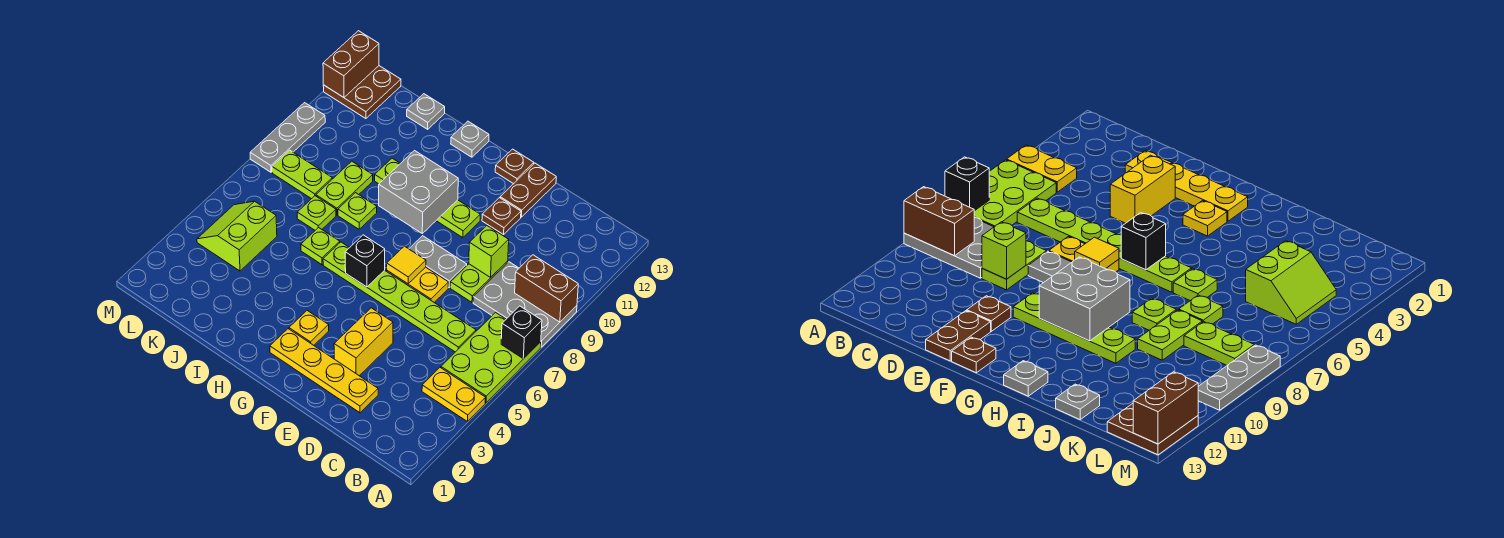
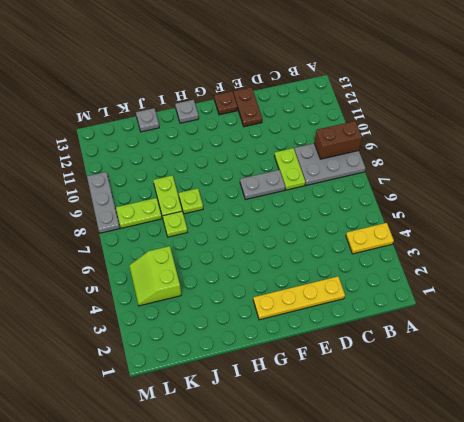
none -> lime plate A5:B7 level 1
none -> lime plate C6:H6 level 1
none -> yellow brick E3:E4 level 1
none -> yellow plate E7:F7 level 1

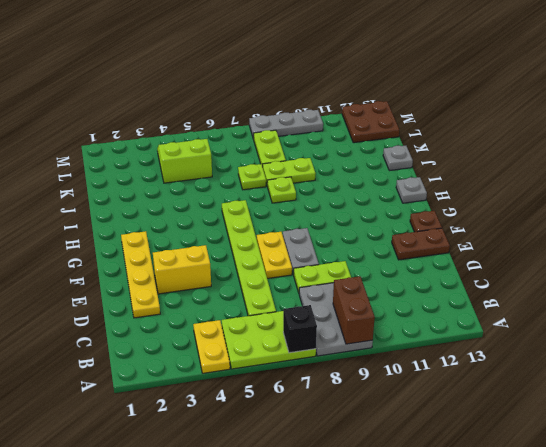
none -> brown plate E11 level 1
none -> lime plate F10:I10 level 1
none -> yellow plate G3 level 1
none -> lime plate I6 level 1

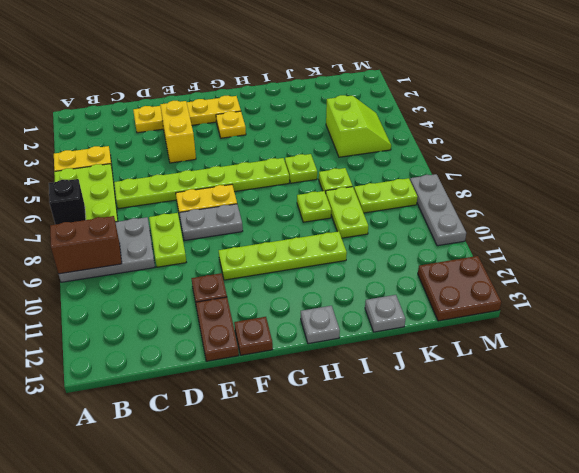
none -> lime brick D9 level 2
none -> yellow tile F7 level 2
none -> black brick G6 level 2
none -> grey brick G9:H10 level 2

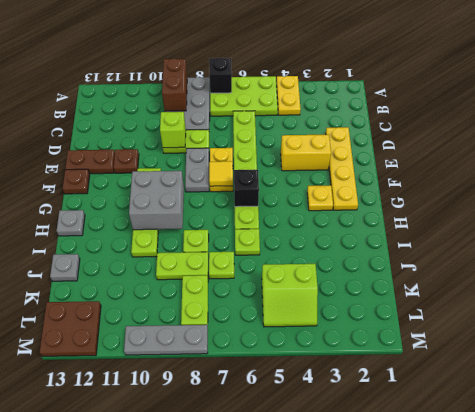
none -> brown brick M12:M13 level 2

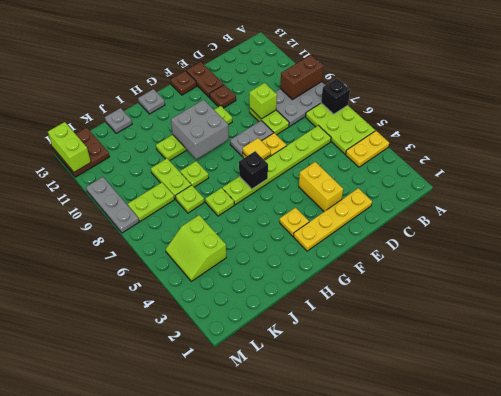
lime brick M12:M13 level 2 -> brown brick M12:M13 level 2

